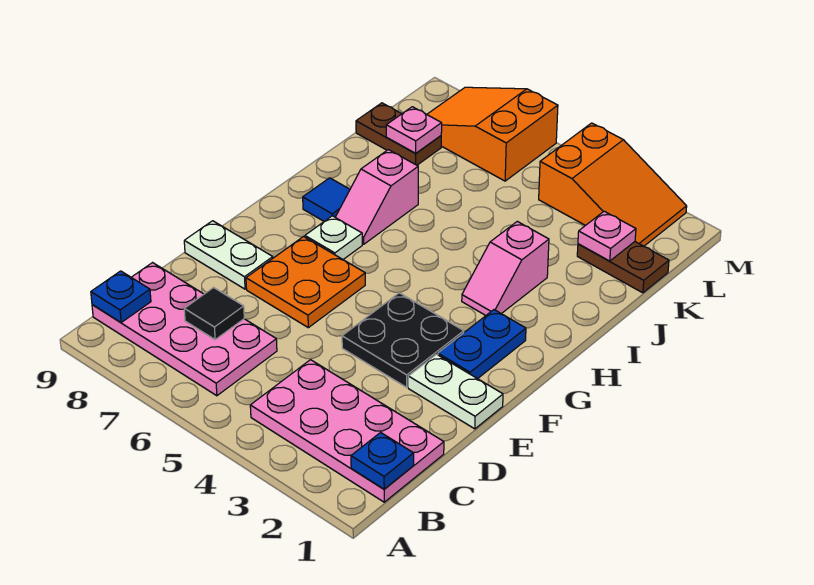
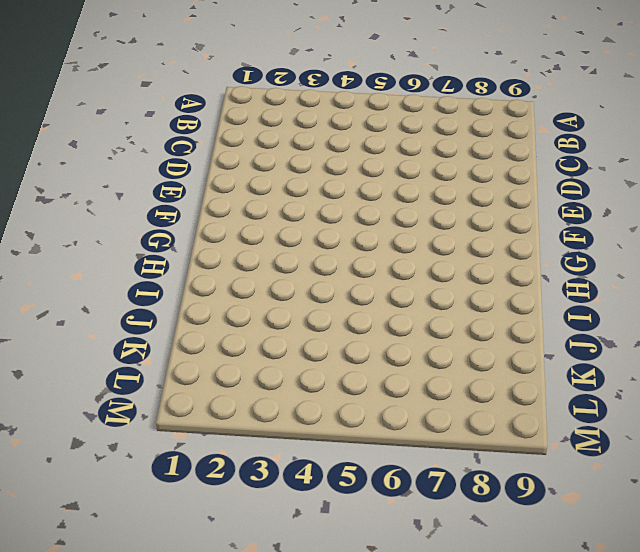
none -> pink plate B1:C4 level 1
none -> pink plate B6:C9 level 1
none -> white plate E1:E2 level 1

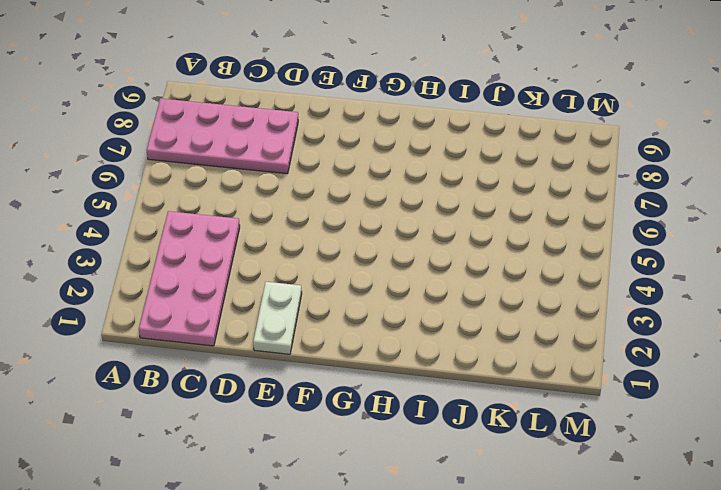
pink plate A7:D8 level 1 -> pink plate B6:C9 level 1
none -> black plate E3:F4 level 1
none -> orange plate E6:F7 level 1
none -> white plate E8:E9 level 1

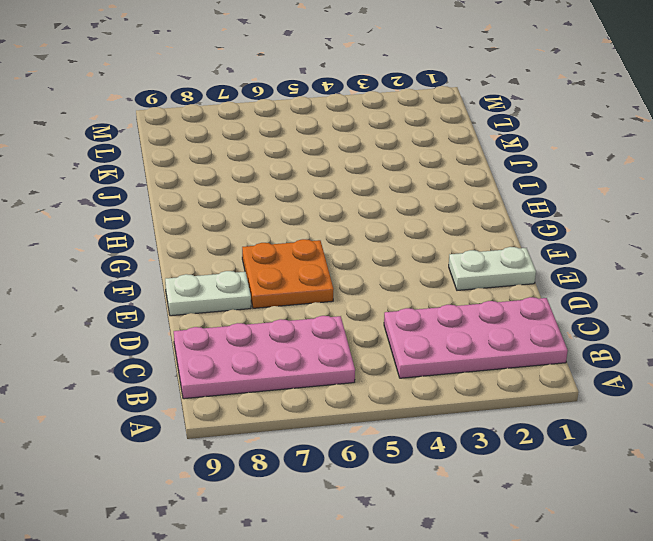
none -> black plate E3:F4 level 1
none -> blue plate F2:G2 level 1
none -> white plate G7 level 1

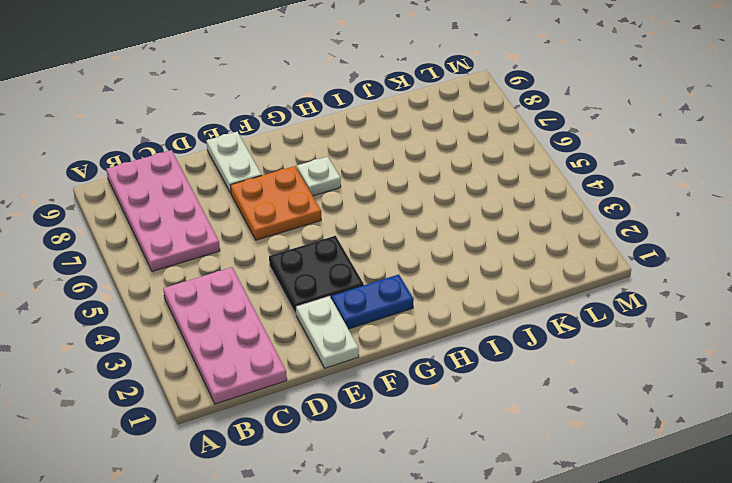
none -> pink slope H3:I3 level 1 top I
none -> pink slope H7:I7 level 1 top I
none -> blue tile H8 level 1

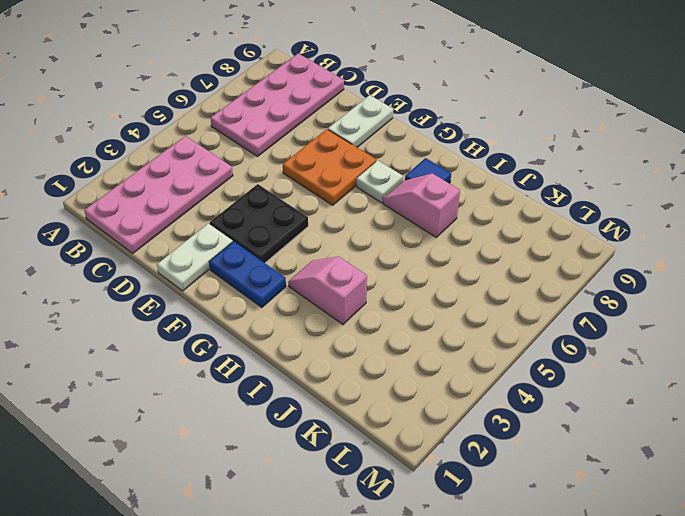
none -> brown plate K1:K2 level 1
none -> brown plate K8:K9 level 1
none -> orange slope L2:M4 level 1 top 4

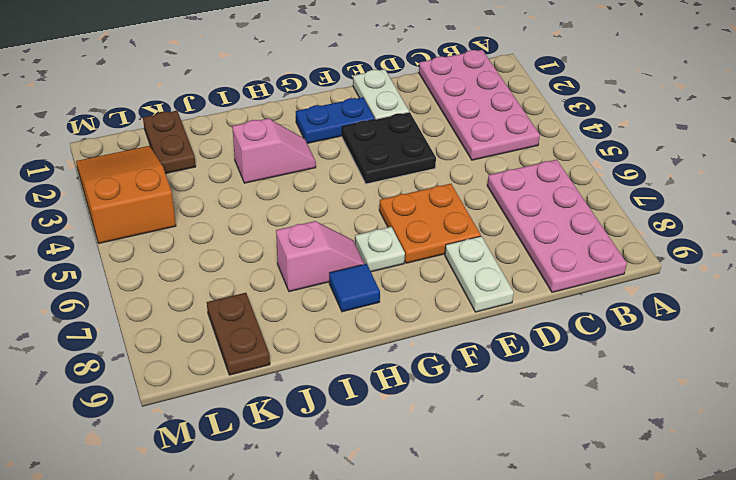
none -> orange slope L6:M8 level 1 top 6
none -> blue plate B1 level 2
none -> blue plate B9 level 2

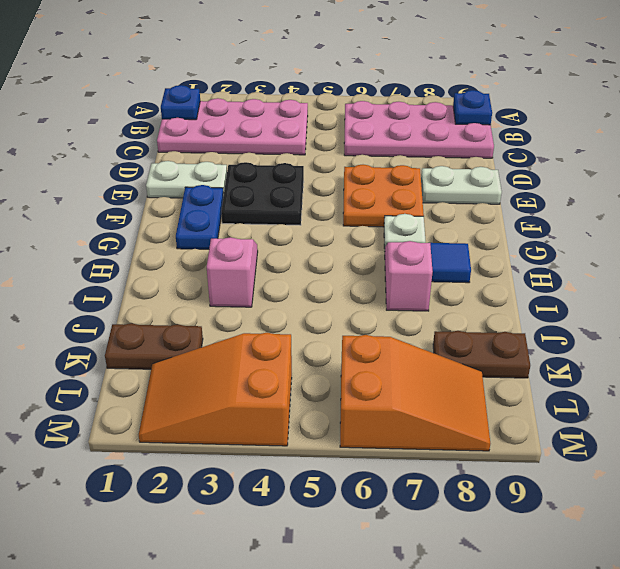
none -> black tile C7 level 2
none -> pink plate K2 level 2
none -> pink plate K8 level 2

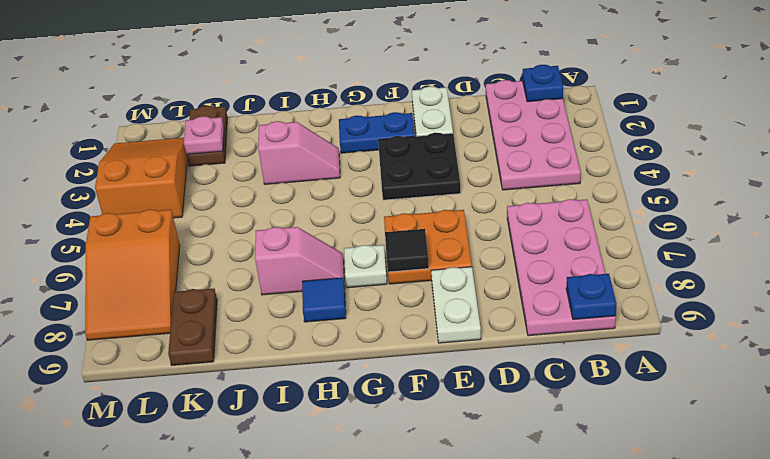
black tile F7 level 2 -> black tile C7 level 2
none -> pink plate K8 level 2

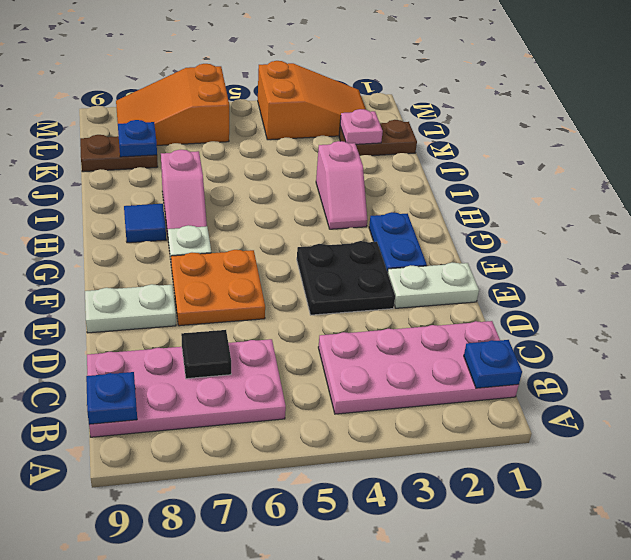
blue plate K8 level 2 -> pink plate K8 level 2

